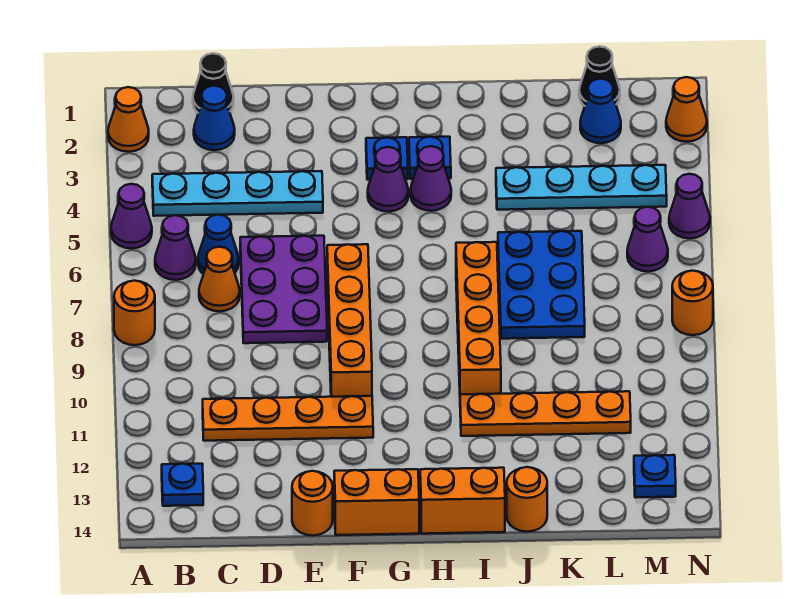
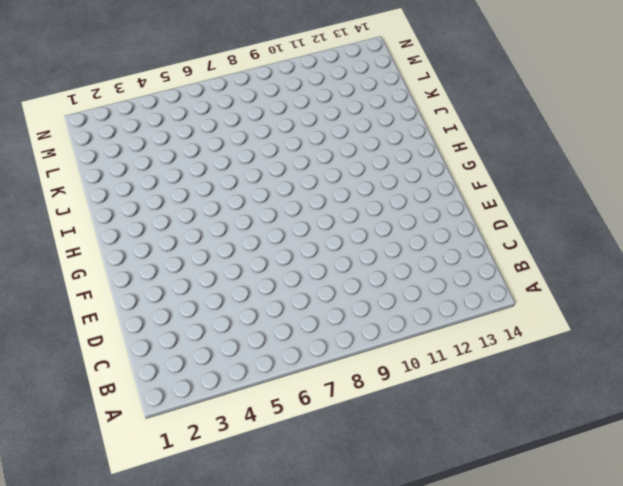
none -> orange cone A2 level 1
none -> purple cone A5 level 1
none -> orange round brick A8 level 1
none -> cyan plate B4:E4 level 1

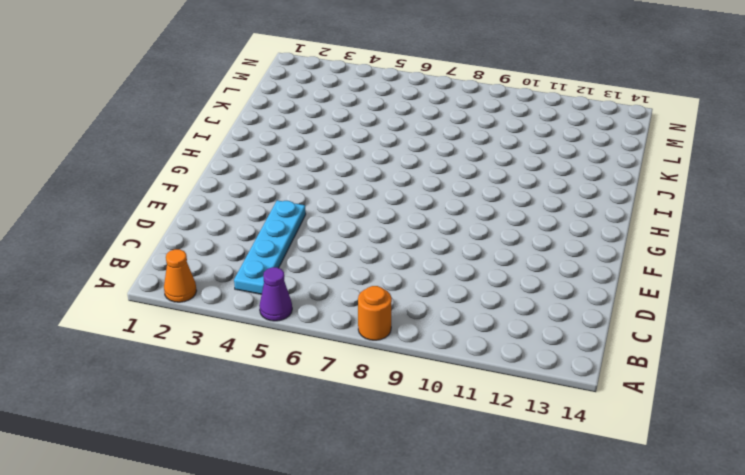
none -> purple cone B6 level 1
none -> blue plate B13 level 1
none -> black cone C1 level 1
none -> blue cone C2 level 1

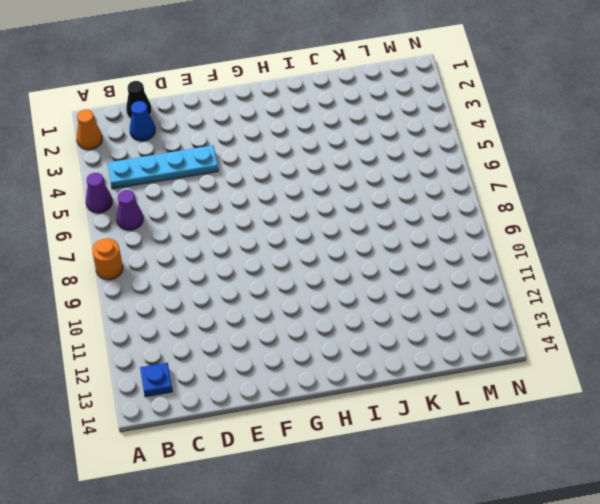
none -> blue cone C6 level 1
none -> orange cone C7 level 1
none -> orange plate C11:F11 level 1
none -> purple plate D6:E8 level 1

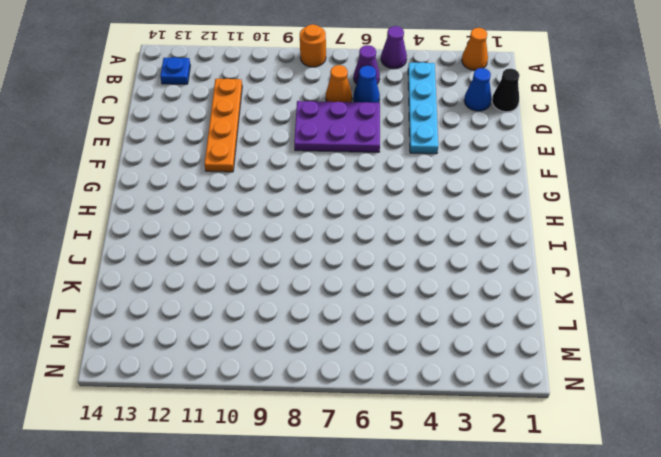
none -> orange round brick E14 level 1
none -> orange brick F7:F10 level 1
none -> orange brick F14:G14 level 1
none -> blue plate G3 level 1

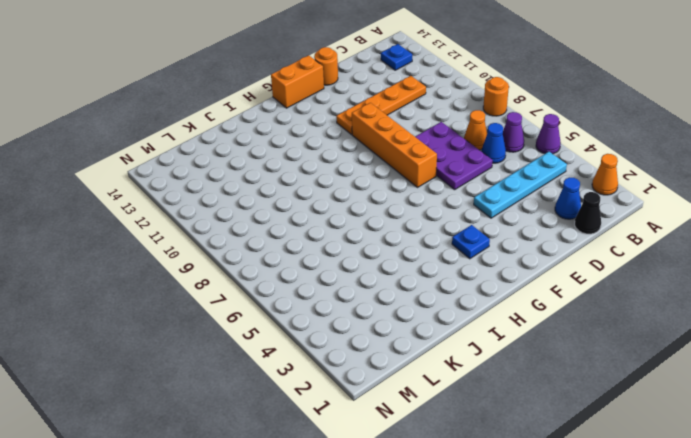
none -> purple cone G4 level 1
none -> blue plate H3 level 1
none -> purple cone H4 level 1
none -> orange brick H14:I14 level 1

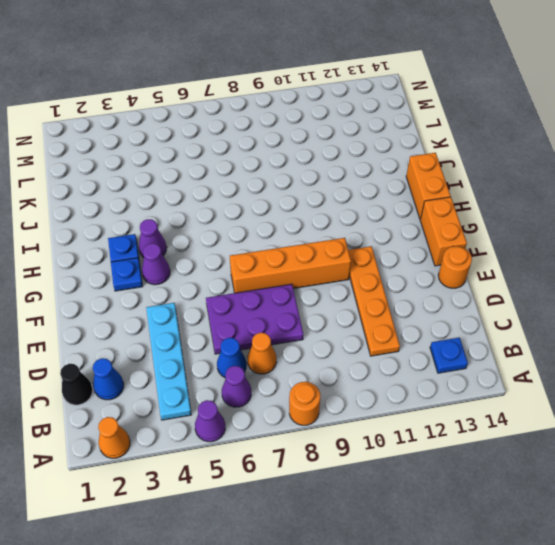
none -> orange brick I7:I10 level 1
none -> orange plate I11:L11 level 1
none -> cyan plate J4:M4 level 1
none -> blue plate J6:K8 level 1

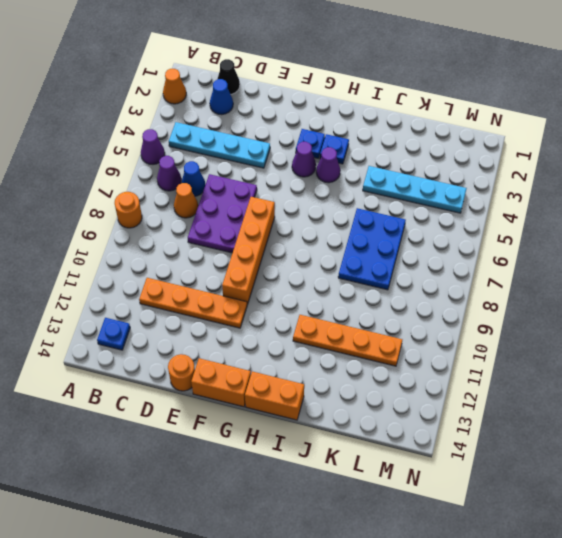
none -> orange brick I7:I10 level 1
none -> orange round brick J14 level 1
none -> black cone L1 level 1
none -> blue cone L2 level 1

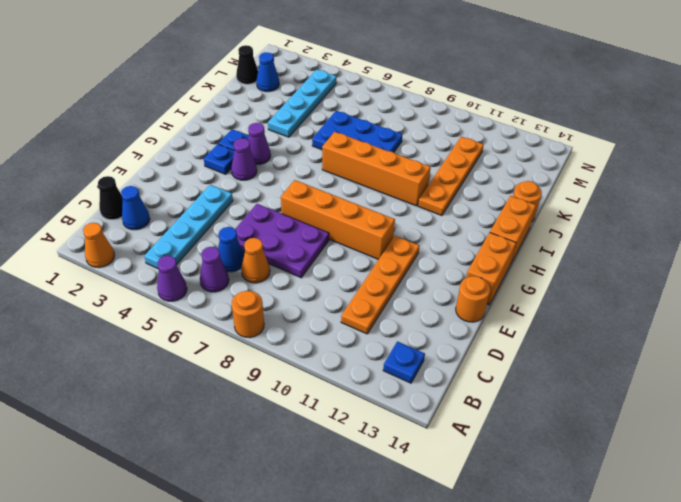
none -> purple cone M6 level 1
none -> blue plate M13 level 1
none -> orange cone N2 level 1
none -> purple cone N5 level 1

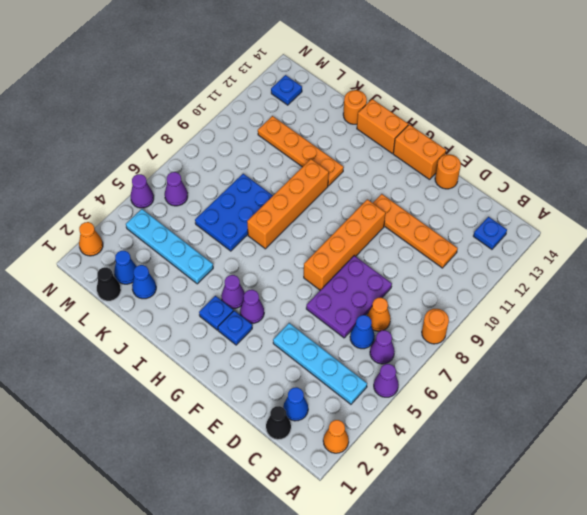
blue cone K2 level 1 -> none
none -> orange round brick N8 level 1

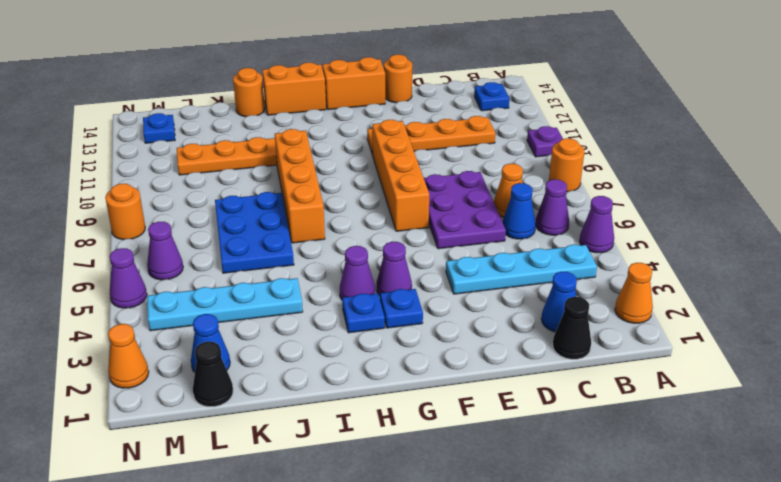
purple plate A10 level 1 -> none

